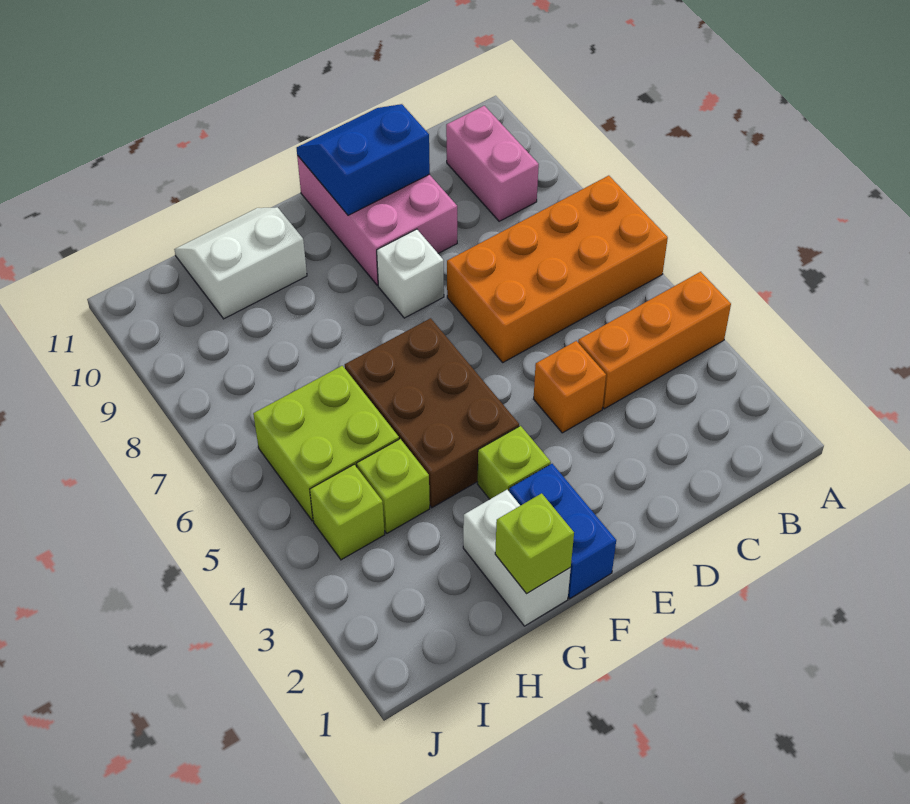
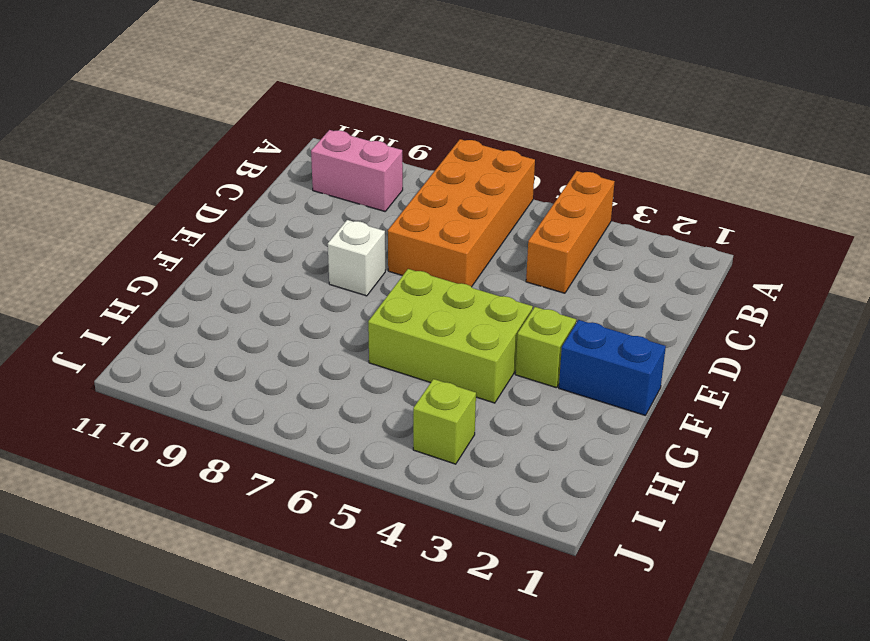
lime brick F4:G6 level 1 -> brown brick F4:G6 level 1
none -> orange brick D4 level 1
none -> pink brick D9:E11 level 1
none -> white brick G1:G2 level 1

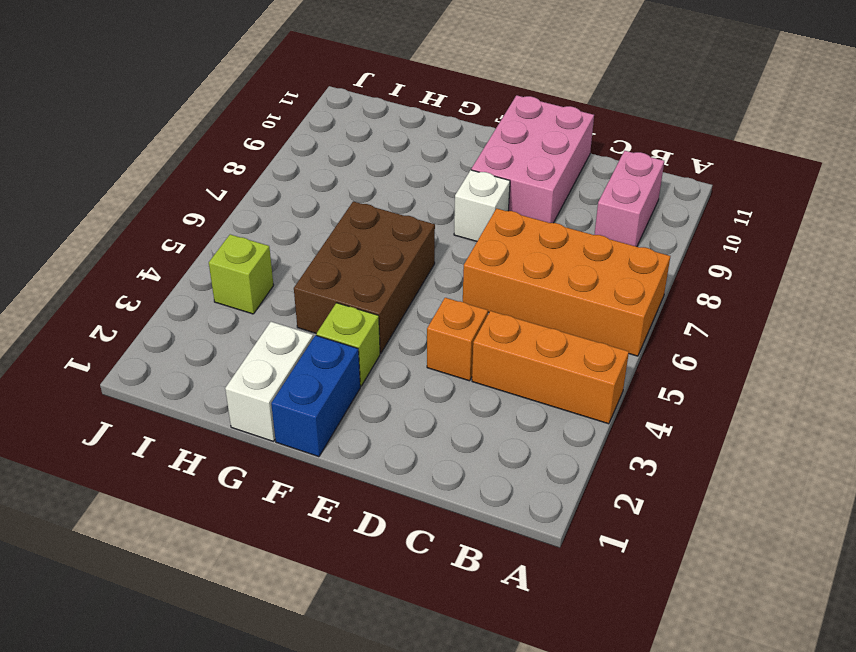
none -> white slope G10:H11 level 1 top 10
none -> lime brick H4 level 1
none -> lime brick H5:I6 level 1

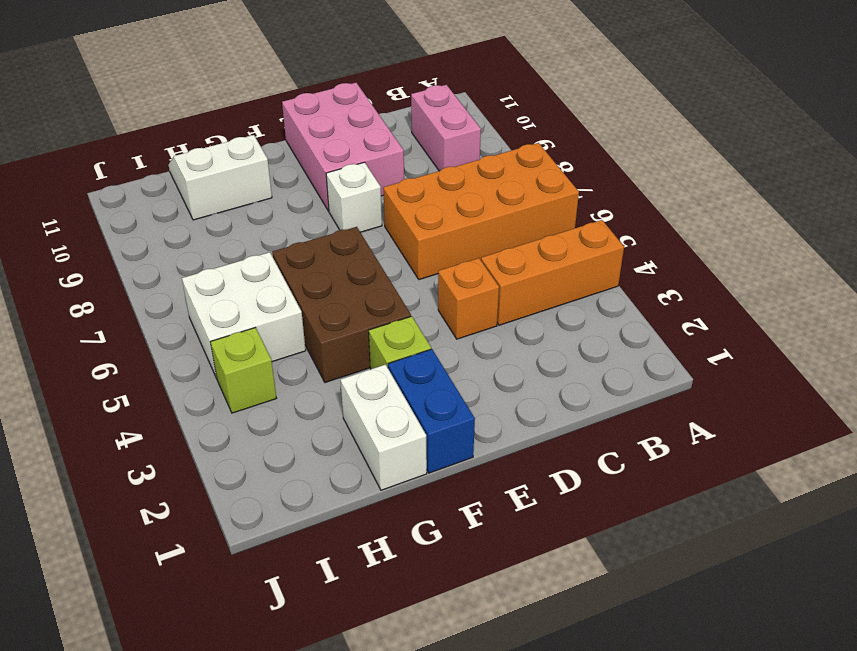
white brick H5:I6 level 1 -> lime brick H5:I6 level 1
none -> lime brick H4 level 1
none -> blue slope D10:E11 level 2 top 10
none -> lime brick G1 level 2

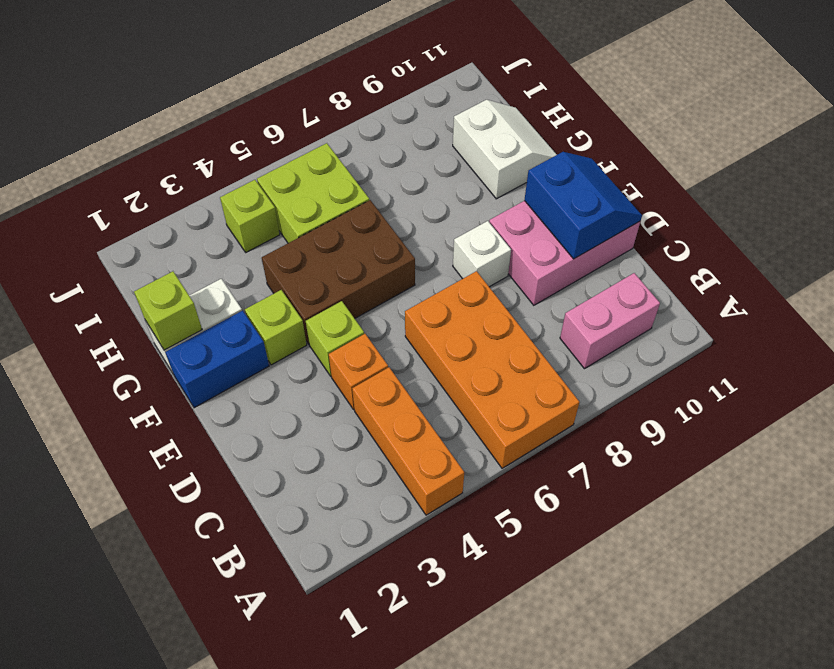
lime brick E4 level 1 -> lime brick H4 level 1

